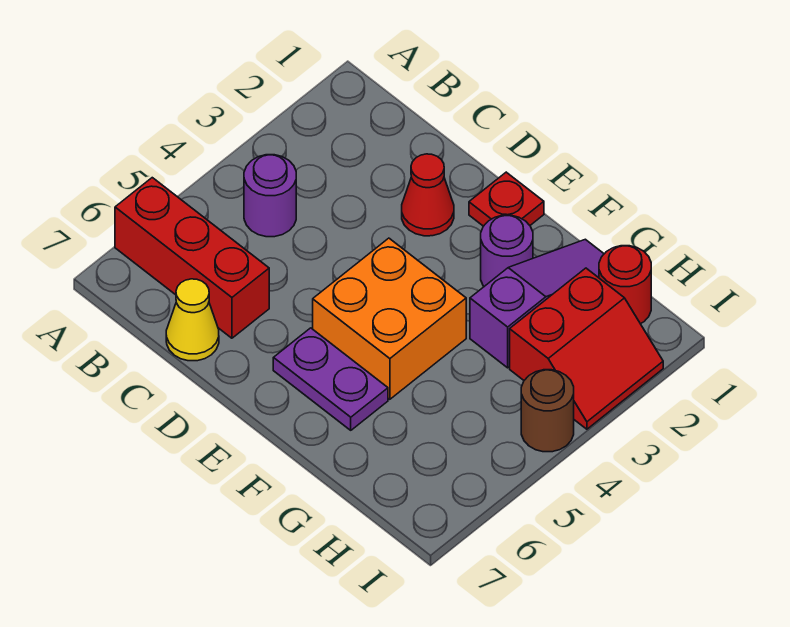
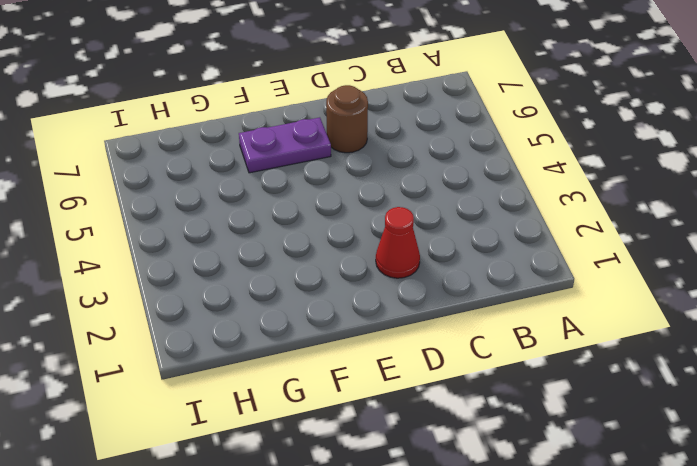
brown round brick D6 level 1 -> brown round brick I4 level 1
none -> red brick A6:C6 level 1
none -> purple round brick B4 level 1
none -> yellow cone C7 level 1

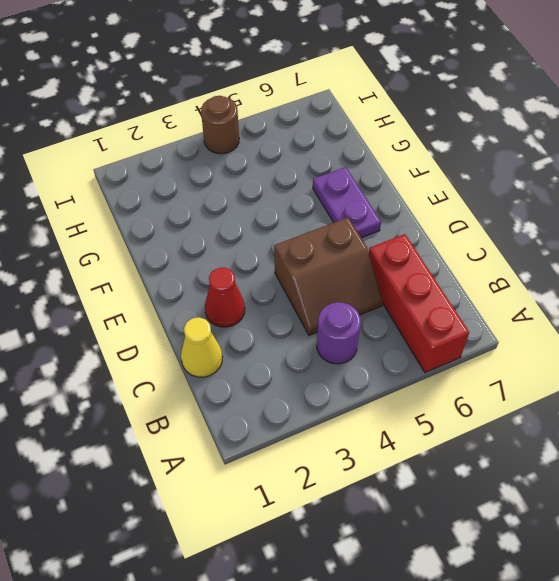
yellow cone C1 level 1 -> yellow cone C7 level 1
brown slope C4:D5 level 1 top D -> none
none -> red plate E1 level 1
none -> orange brick E4:F5 level 1
none -> purple round brick F2 level 1

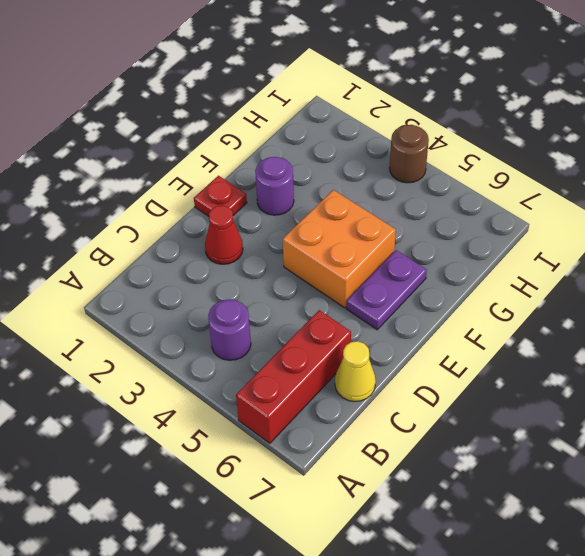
none -> purple slope G1:G3 level 1 top 3
none -> red round brick H1 level 1
none -> red slope H2:I3 level 1 top H

